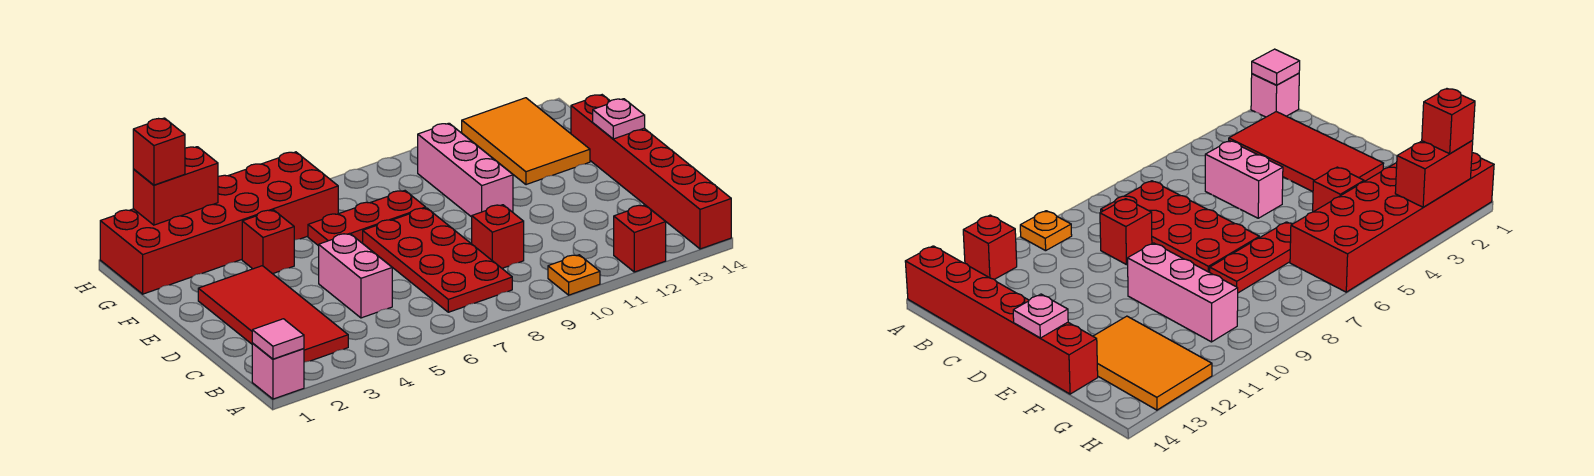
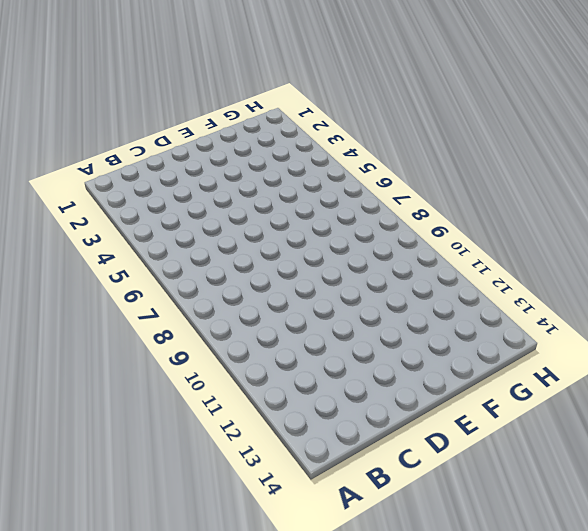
none -> pink brick A1 level 1
none -> orange plate A10 level 1
none -> red brick A12 level 1

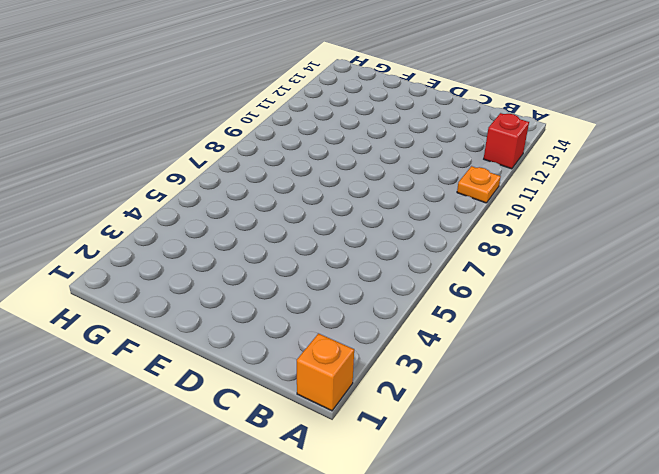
orange brick A1 level 1 -> pink brick A1 level 1
none -> red brick A14:F14 level 1
none -> red tile B2:E3 level 1
none -> red plate B7:E8 level 1

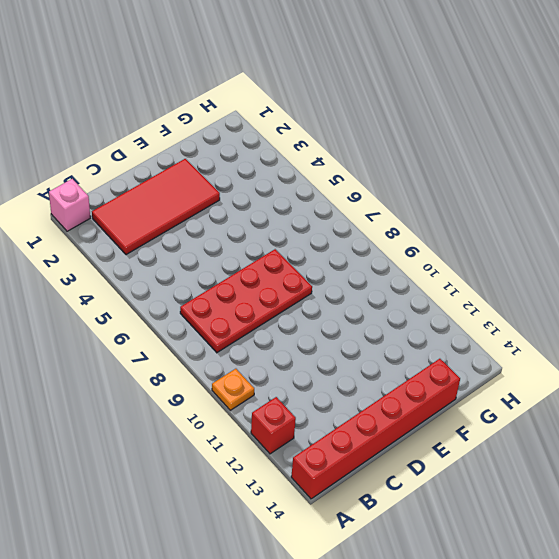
none -> pink brick C5:D5 level 1
none -> red brick C9 level 1
none -> pink brick E10:G10 level 1

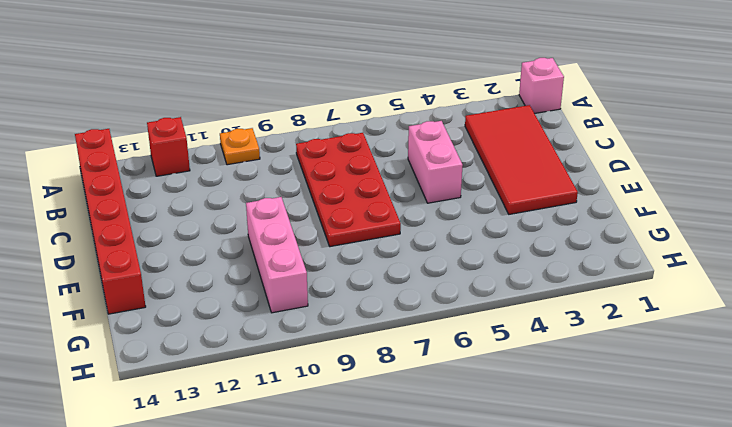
none -> red brick C9 level 1
none -> red brick F4 level 1
none -> red plate F6:F8 level 1

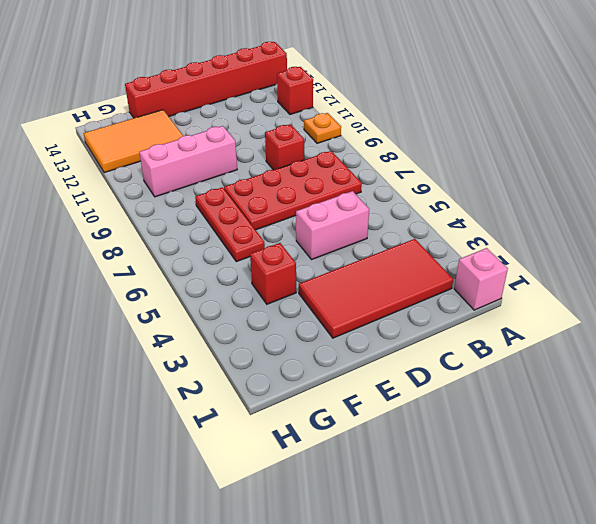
none -> red brick G1:H6 level 1
none -> pink tile A1 level 2
none -> pink plate E14 level 2

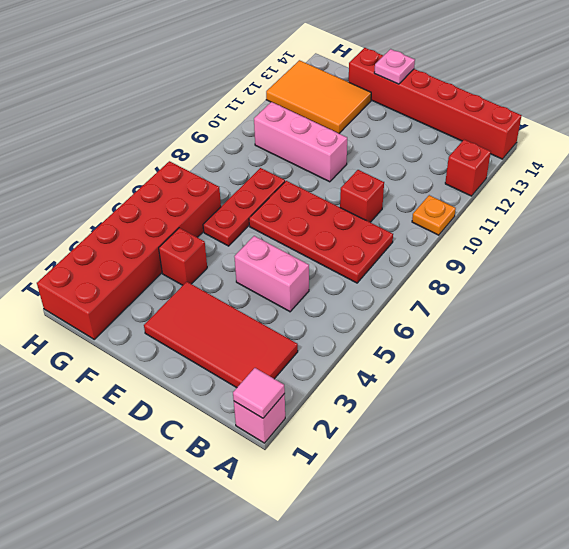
none -> red brick H2:H3 level 2
none -> red brick H2 level 3

